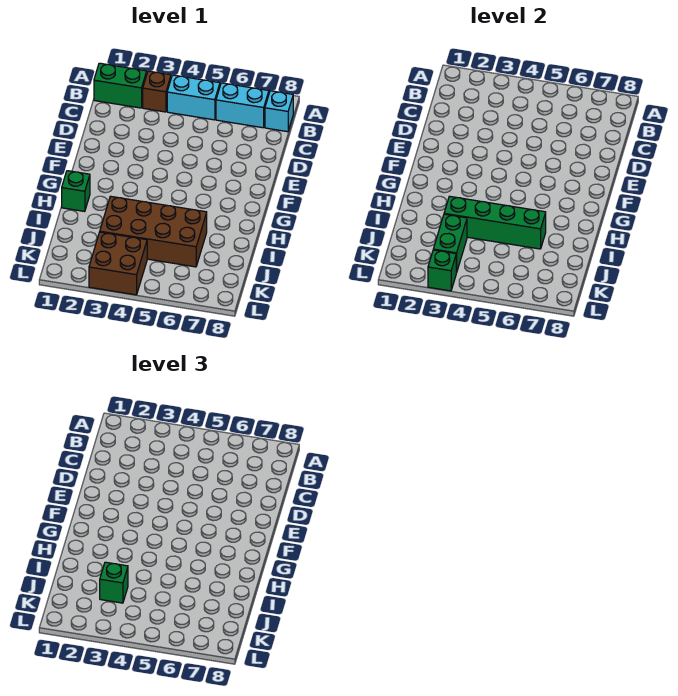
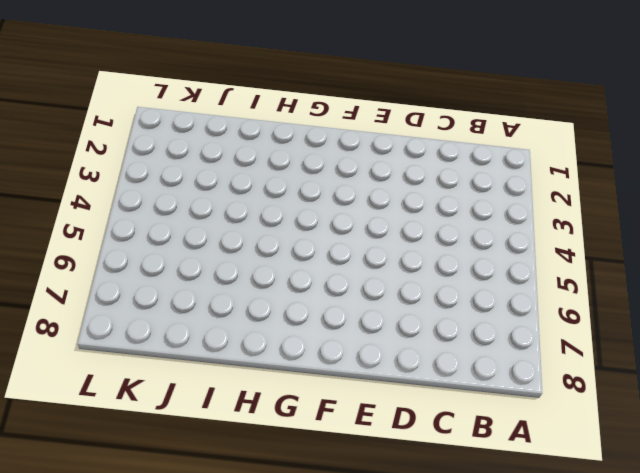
none -> green brick B1:B2 level 1
none -> brown brick B3 level 1
none -> cyan brick B4:B5 level 1

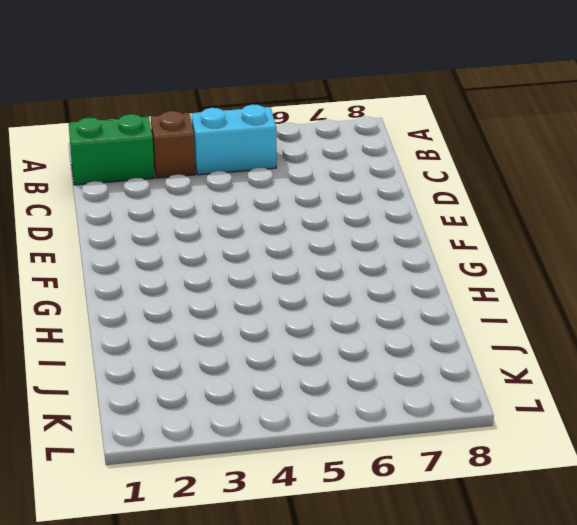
none -> cyan brick B6:B7 level 1
none -> cyan brick B8 level 1
none -> green brick H1 level 1

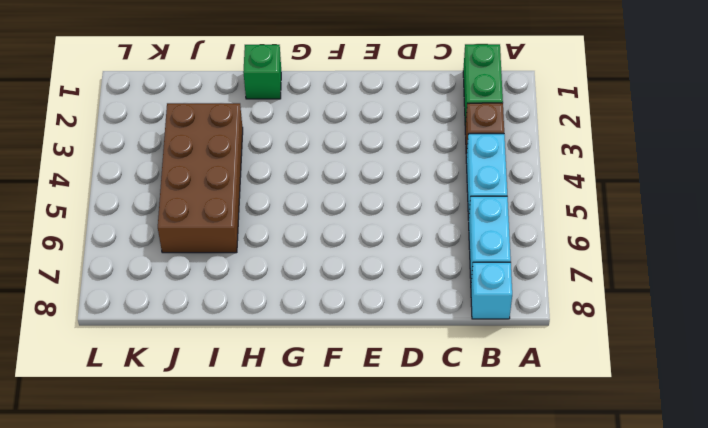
none -> brown brick K3:L4 level 1
none -> green brick I3:I6 level 2
none -> green brick J3:K3 level 2

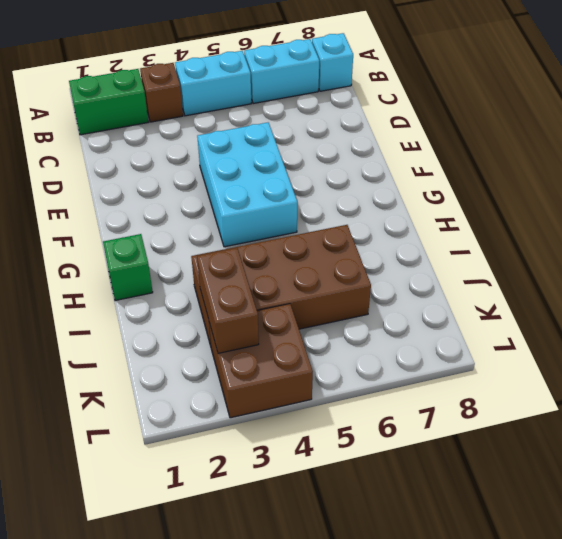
cyan brick E4:G5 level 1 -> none
brown brick J3:K3 level 2 -> green brick J3:K3 level 2
none -> green brick I3:I6 level 2
none -> green brick L3 level 2
none -> green brick J3 level 3

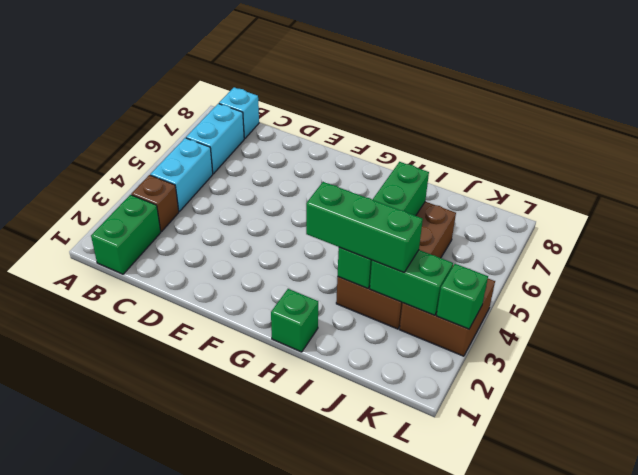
green brick H3:J3 level 3 -> green brick J3 level 3

